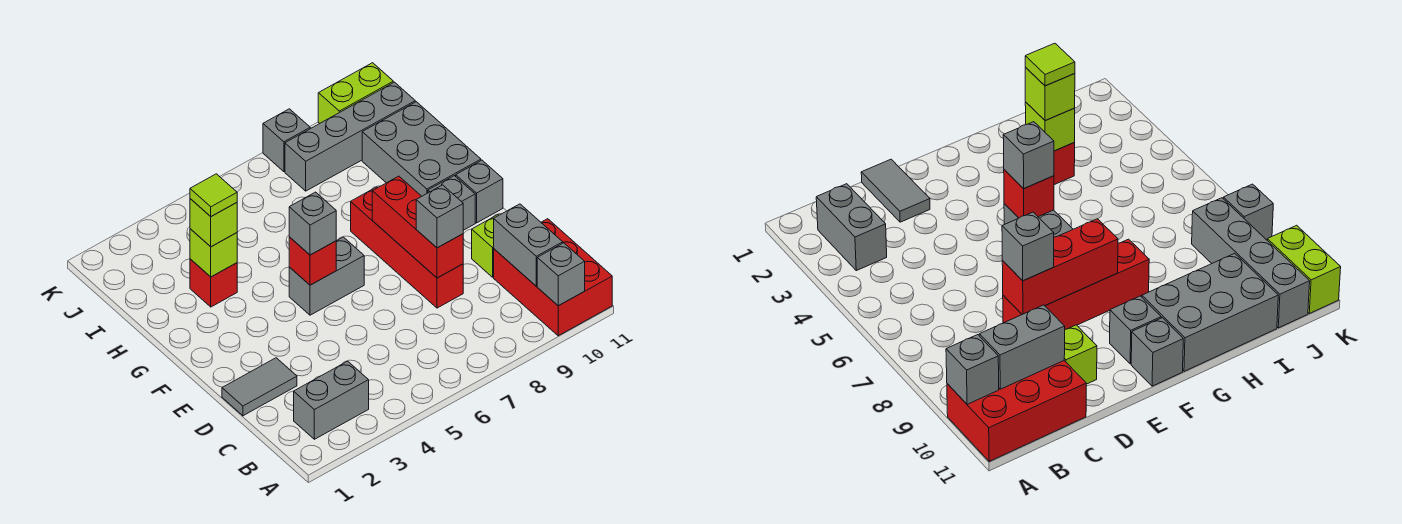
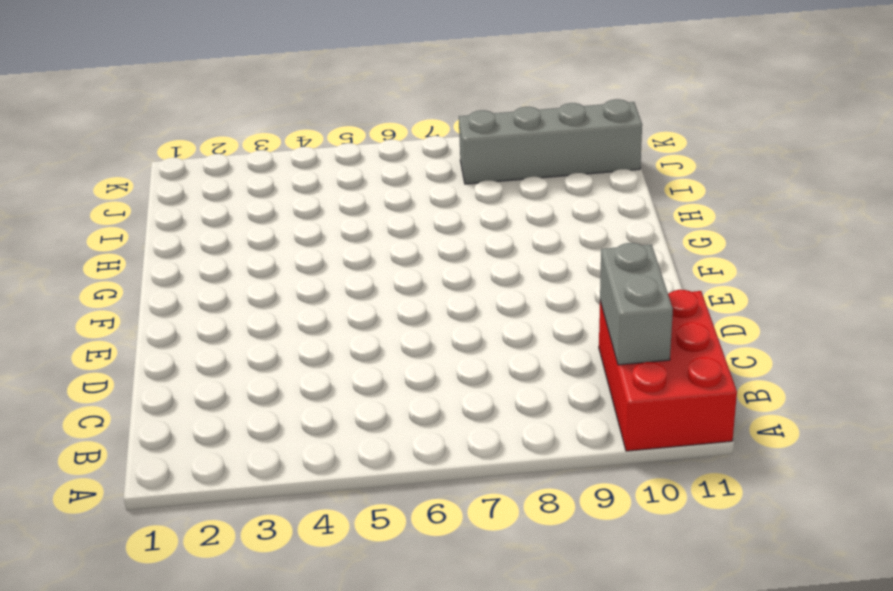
none -> grey brick B2:B3 level 1
none -> grey tile D1:D2 level 1
none -> red brick D8:G8 level 1

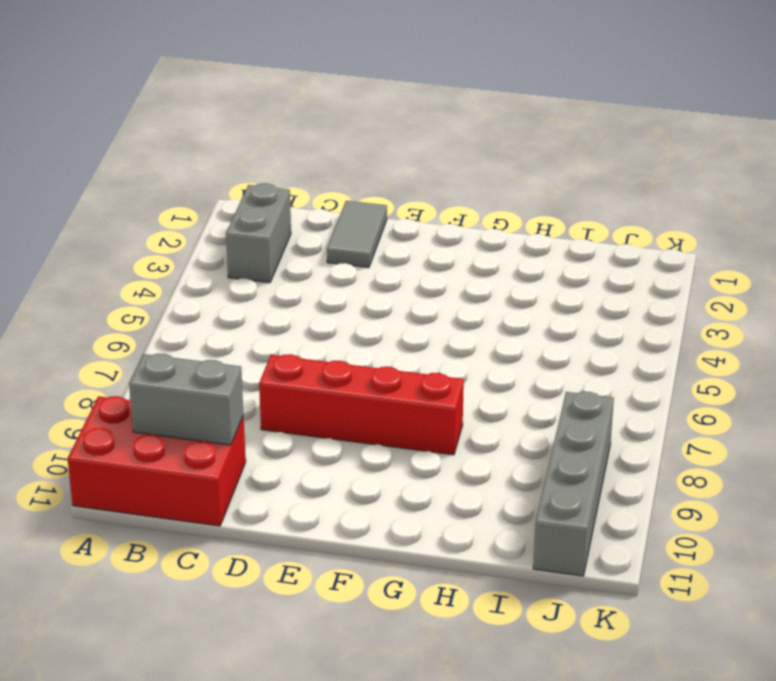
none -> lime brick D10 level 1
none -> grey brick F5:F6 level 1
none -> grey brick F10 level 1

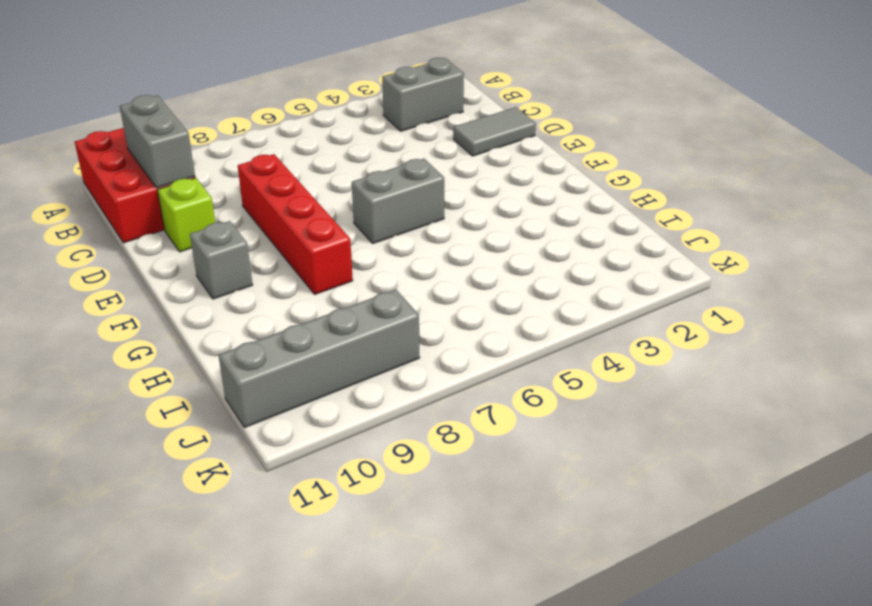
none -> grey brick F11 level 1
none -> grey brick G10:I11 level 1
none -> red brick H3 level 1

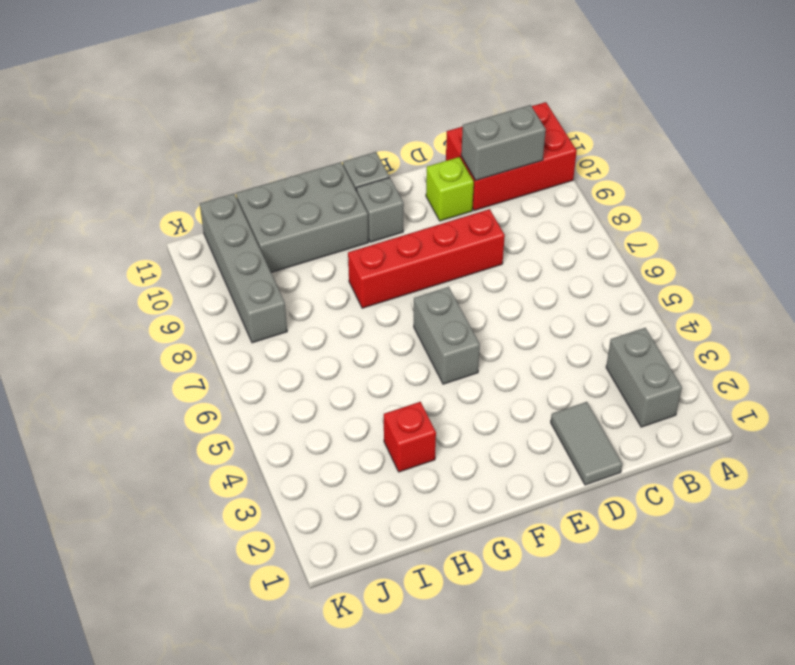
none -> grey brick K8 level 1
none -> lime brick K10:K11 level 1
none -> grey brick A10 level 2

